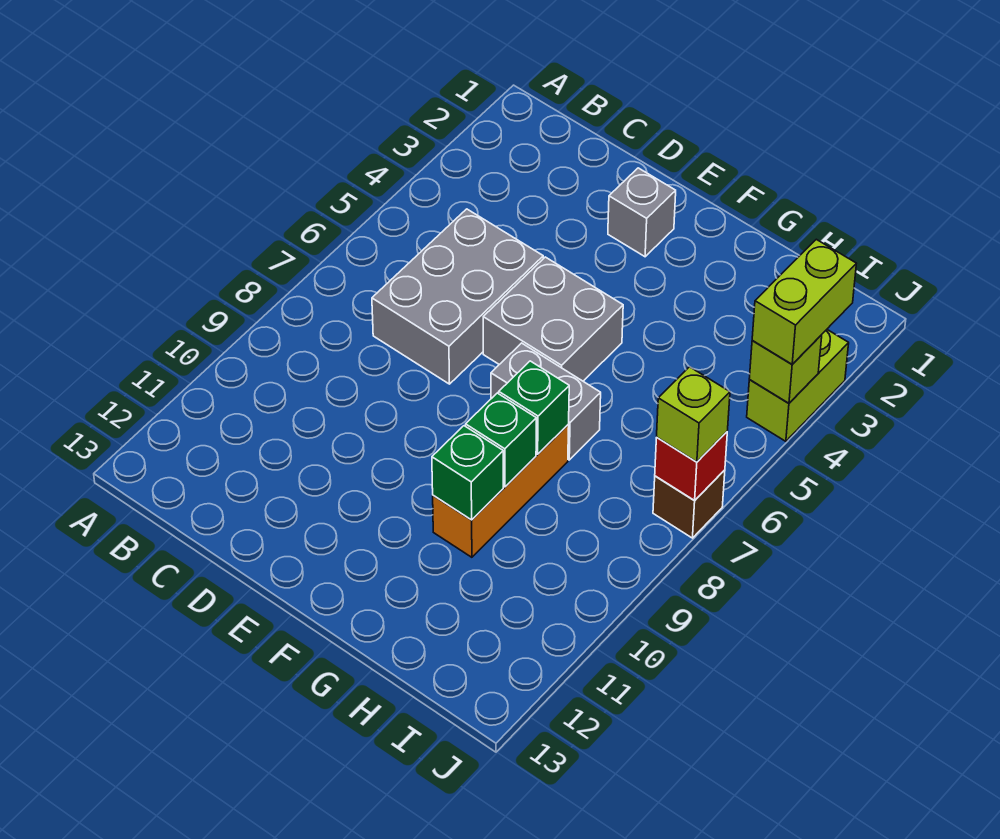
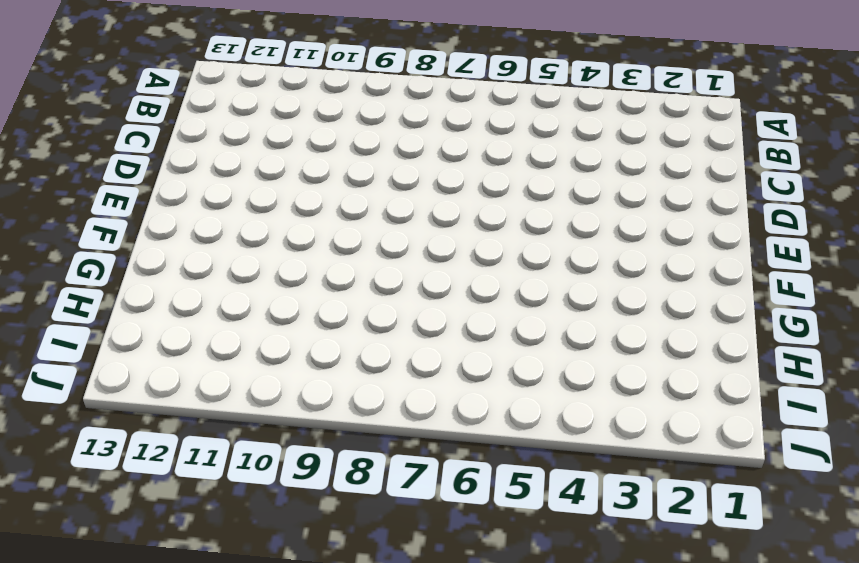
none -> grey brick C5:D7 level 1
none -> grey brick E2 level 1
none -> grey brick E5:F6 level 1

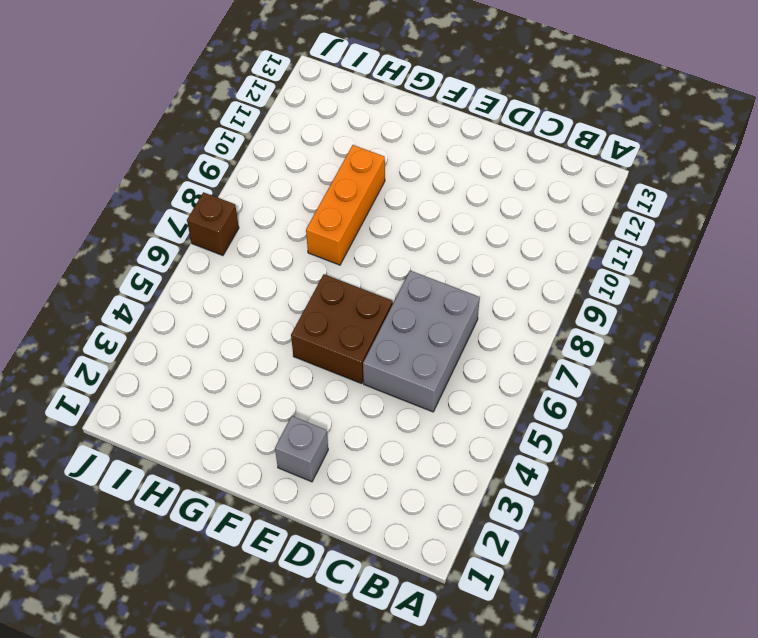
brown brick E5:F6 level 1 -> grey brick E5:F6 level 1
none -> grey brick F7:G7 level 1
none -> lime brick J3:J4 level 1
none -> green brick G8 level 2

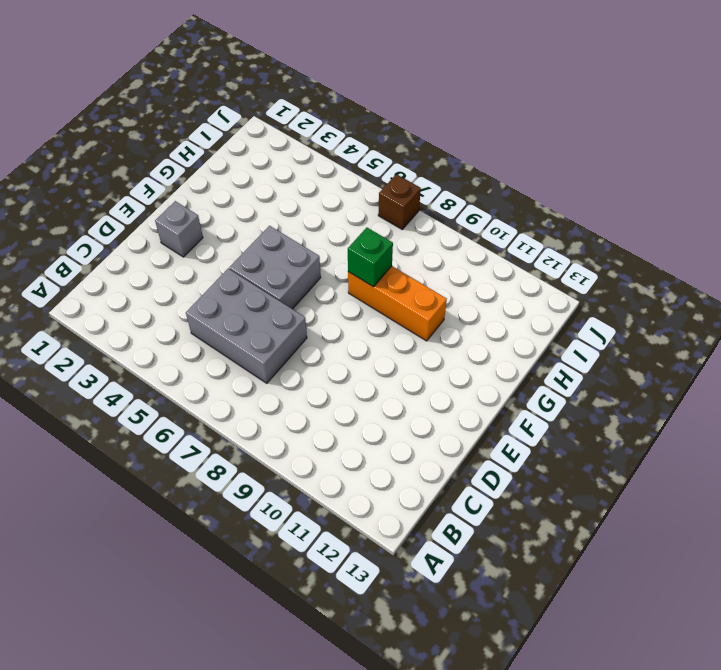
none -> grey brick F7:G7 level 1
none -> lime brick J3:J4 level 1
none -> green brick G9 level 2

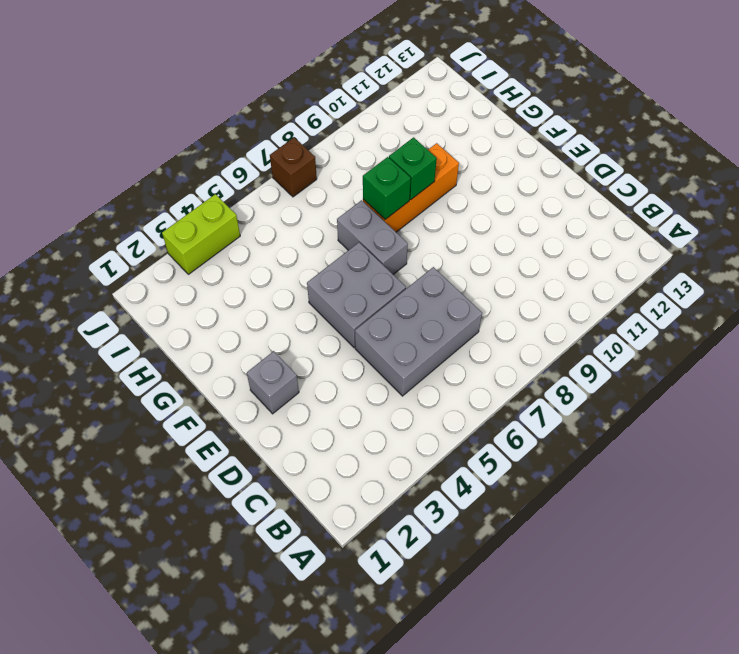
none -> green brick G10 level 2
none -> lime brick J4 level 2
none -> red brick J7 level 2

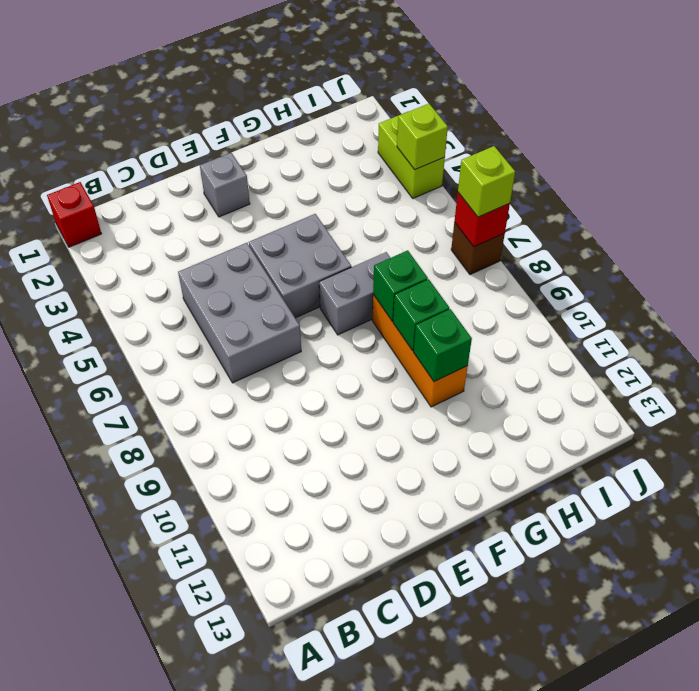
red brick A1 level 1 -> none
none -> lime brick J3:J4 level 3

